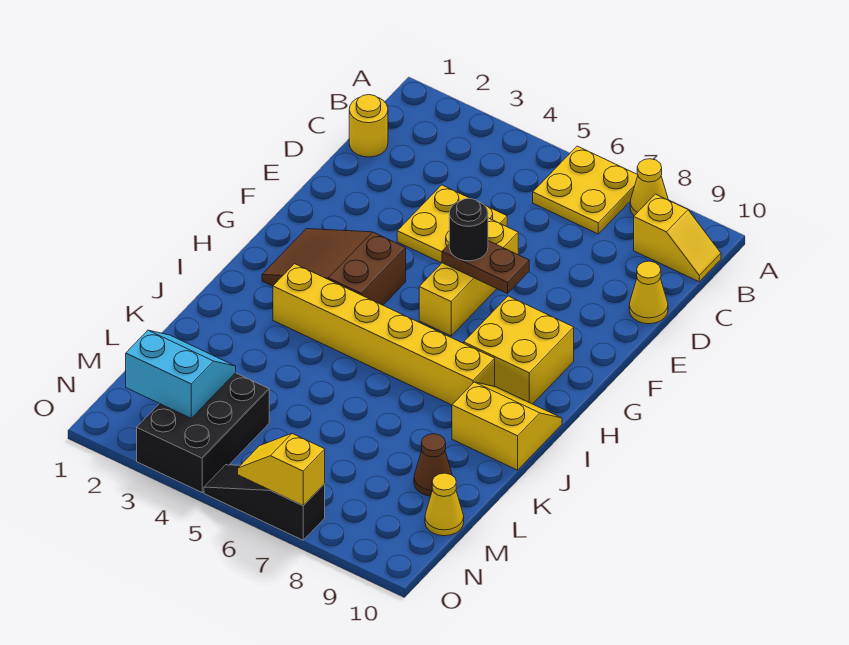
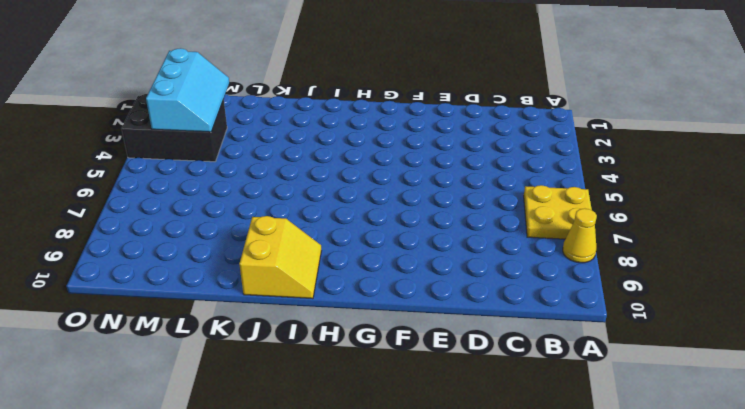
cyan slope M2:N4 level 2 top N -> cyan slope M2:N3 level 2 top N
none -> yellow slope B9:B10 level 1 top 9
none -> yellow round brick C1 level 1
none -> yellow plate D4:E5 level 1

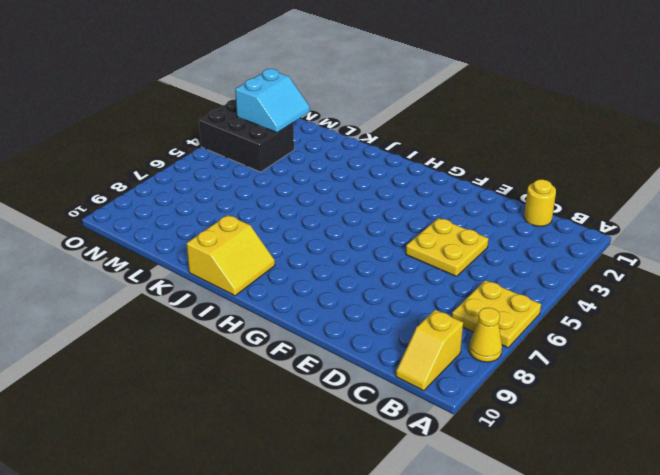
none -> yellow cone D10 level 1
none -> yellow brick E6:G6 level 1
none -> brown slope G2:H4 level 1 top 4

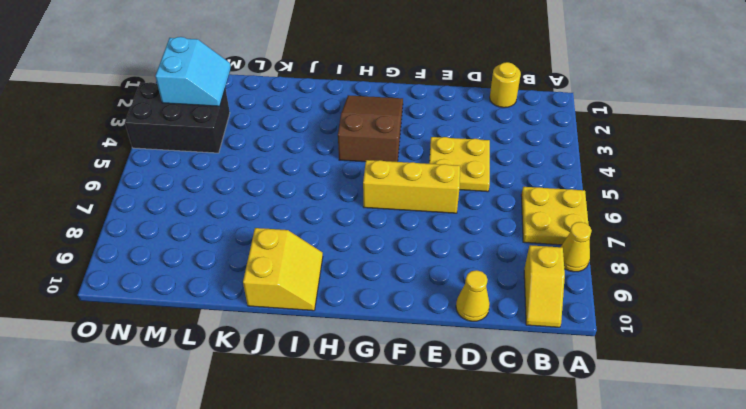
none -> yellow brick G8:H9 level 1
none -> yellow brick I3:I8 level 1
none -> brown cone L9 level 1

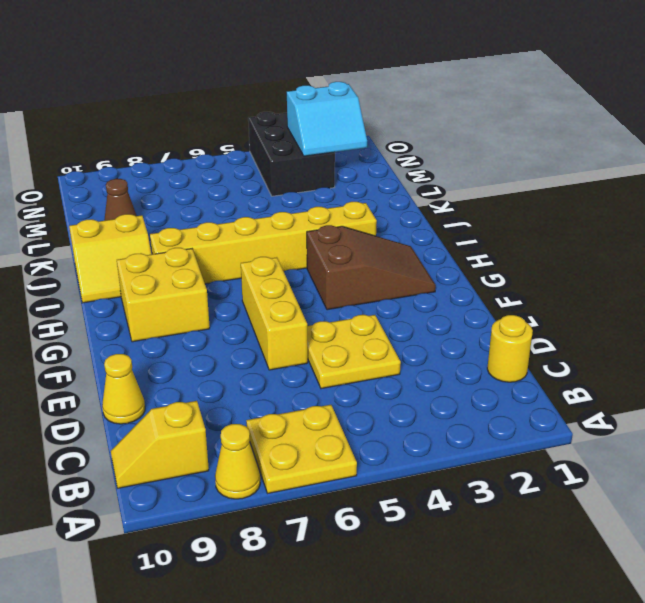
none -> yellow cone M10 level 1
none -> black slope O5:O7 level 1 top 7
none -> brown plate F6:F7 level 2

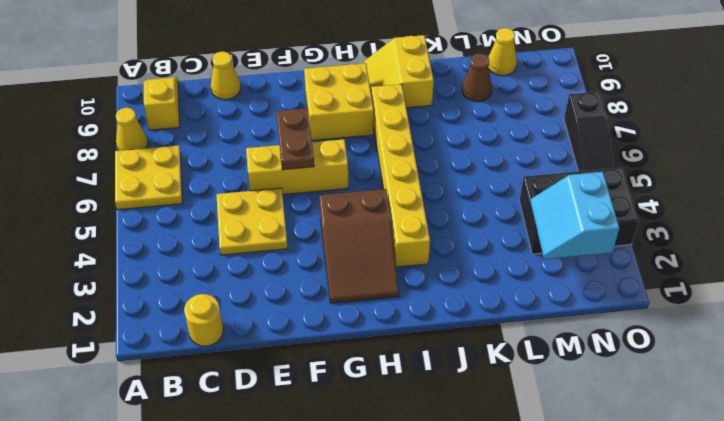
none -> yellow slope O6:O7 level 2 top 7
none -> black round brick F6 level 3

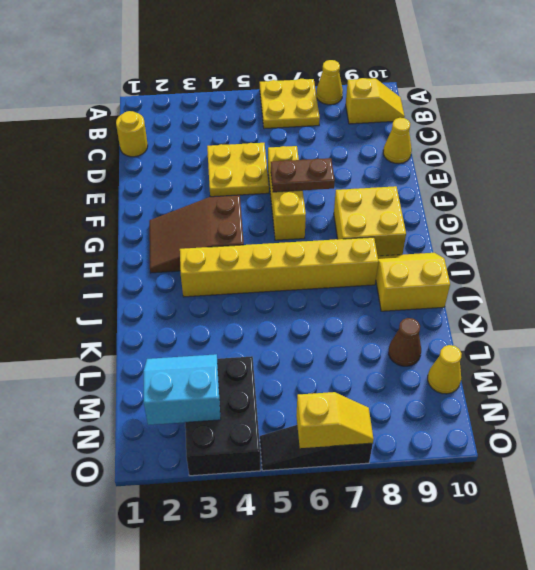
yellow slope O6:O7 level 2 top 6 -> yellow slope O6:O7 level 2 top 7
none -> black round brick F6 level 3

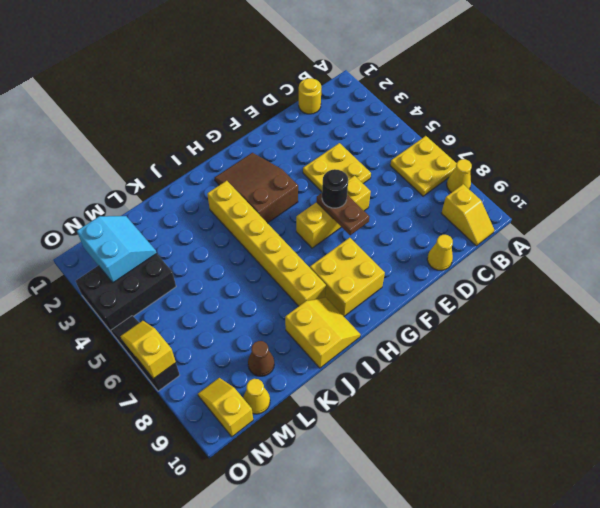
yellow slope N9:N10 level 1 top 10 -> none

